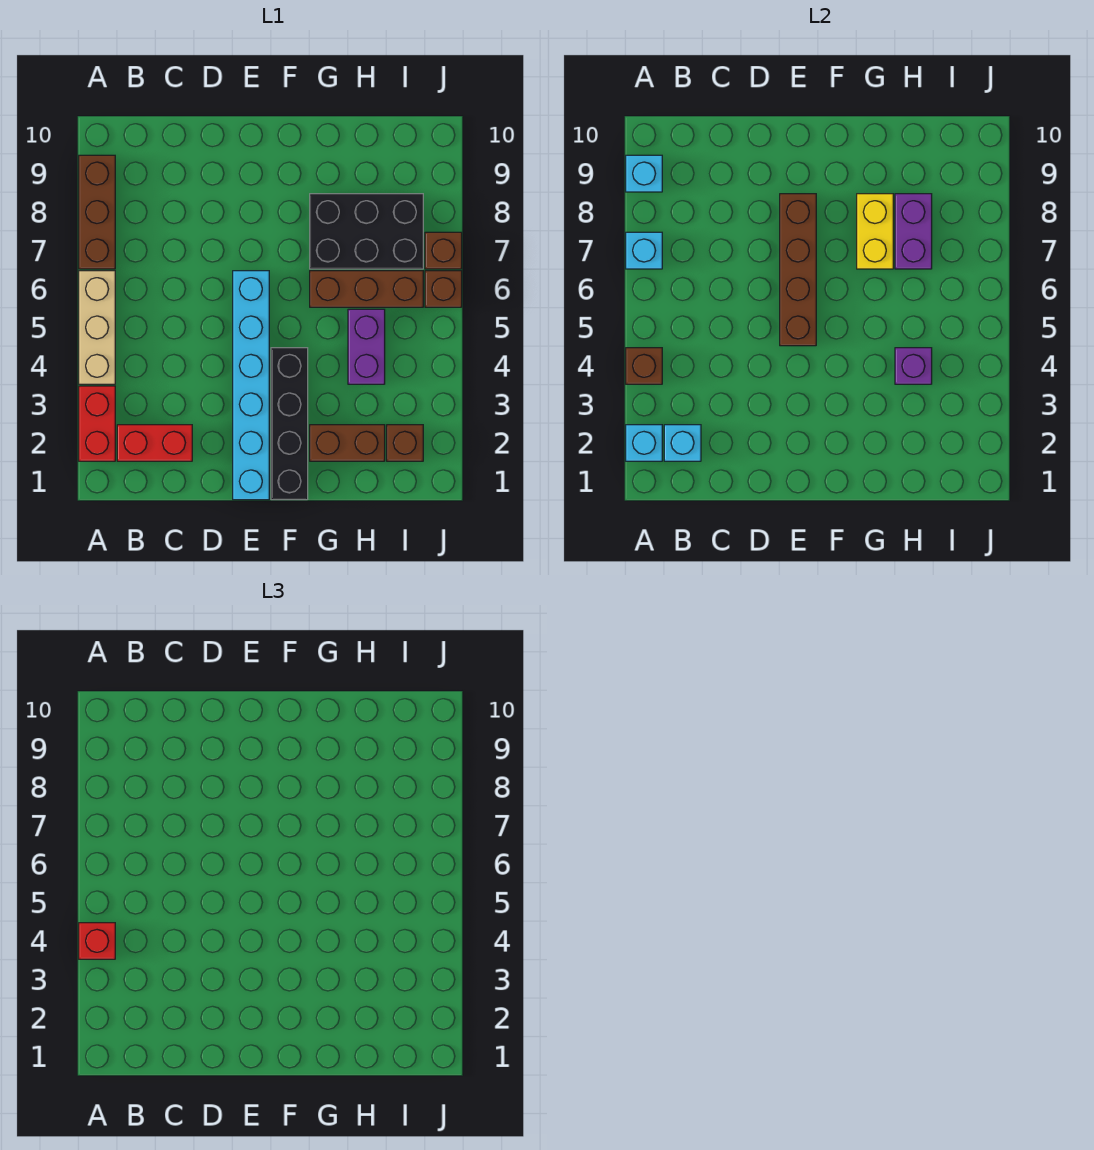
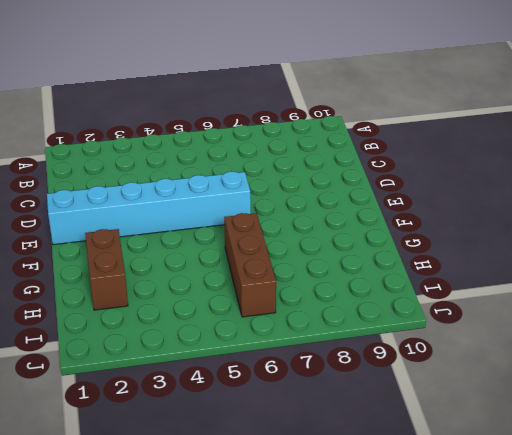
none -> red brick A2:A3 level 1
none -> tan brick A4:A6 level 1
none -> brown brick A7:A9 level 1

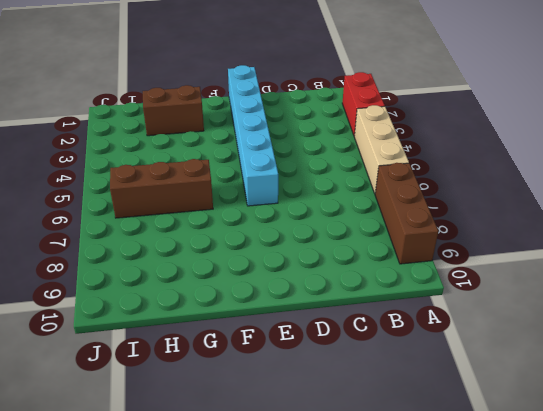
none -> red brick B2:C2 level 1
none -> black brick F1:F4 level 1
none -> black brick G7:I8 level 1

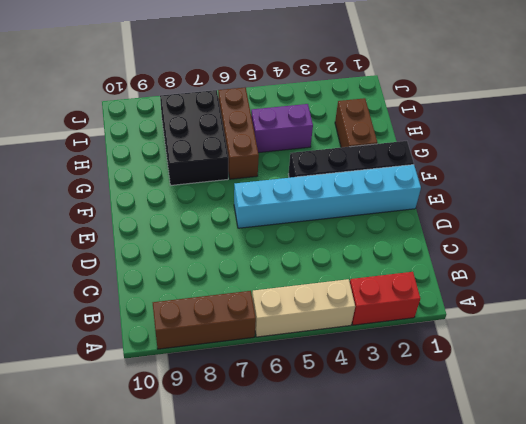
none -> red brick B2:C2 level 1
none -> brown brick I2 level 1
none -> brown brick J6 level 1

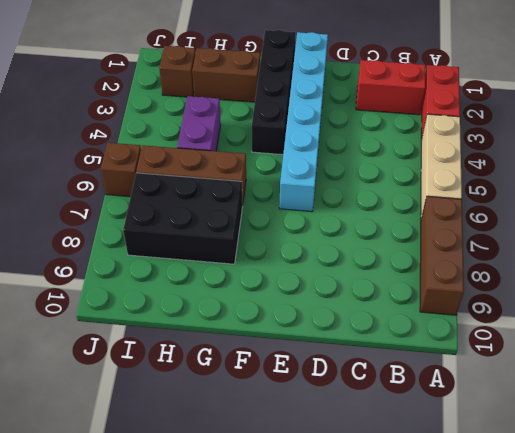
none -> brown brick J7 level 1
none -> cyan brick A2 level 2
none -> brown brick A4 level 2

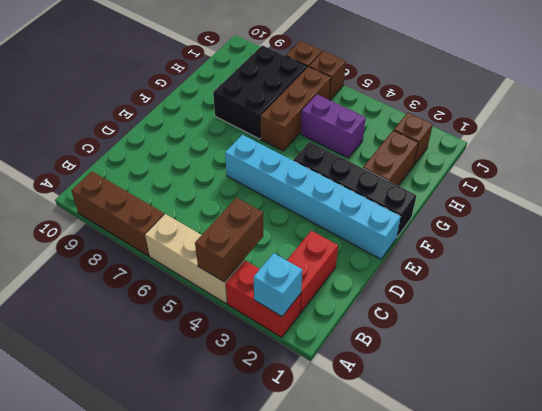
brown brick A4:B4 level 2 -> brown brick A4 level 2
none -> cyan brick A7 level 2
none -> cyan brick A9 level 2
none -> cyan brick B2 level 2

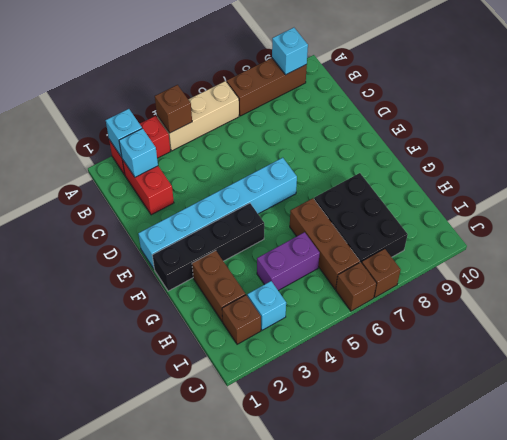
cyan brick I3 level 1 -> cyan brick A7 level 2
none -> brown brick E5:E8 level 2
none -> yellow brick G7:G8 level 2
none -> purple brick H4 level 2

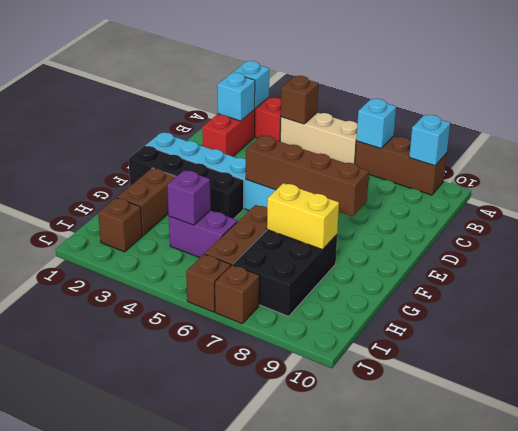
none -> purple brick H7:H8 level 2
none -> red brick A4 level 3

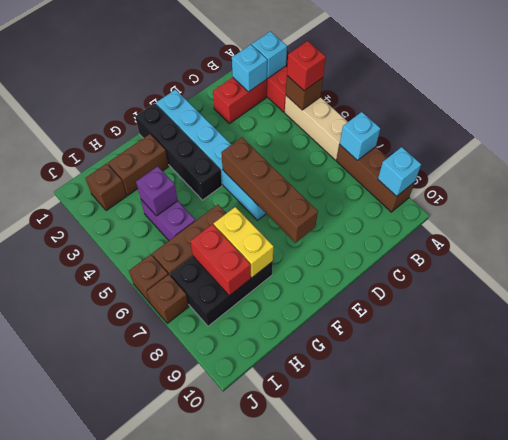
red brick H7:H8 level 2 -> purple brick H7:H8 level 2

